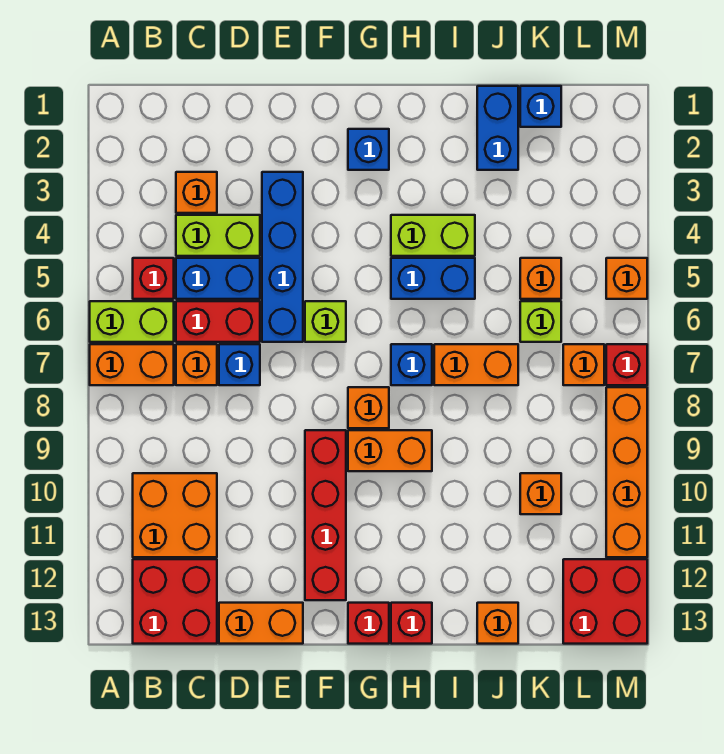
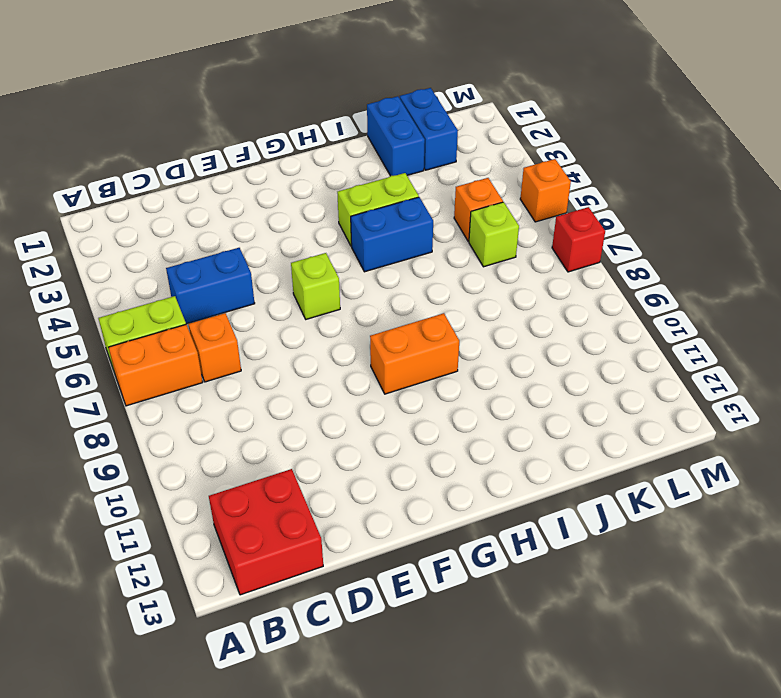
blue brick K1:K2 level 1 -> blue brick K1 level 1
none -> red brick B5 level 1
none -> orange brick B10:C11 level 1
none -> orange brick C3 level 1
none -> lime brick C4:D4 level 1

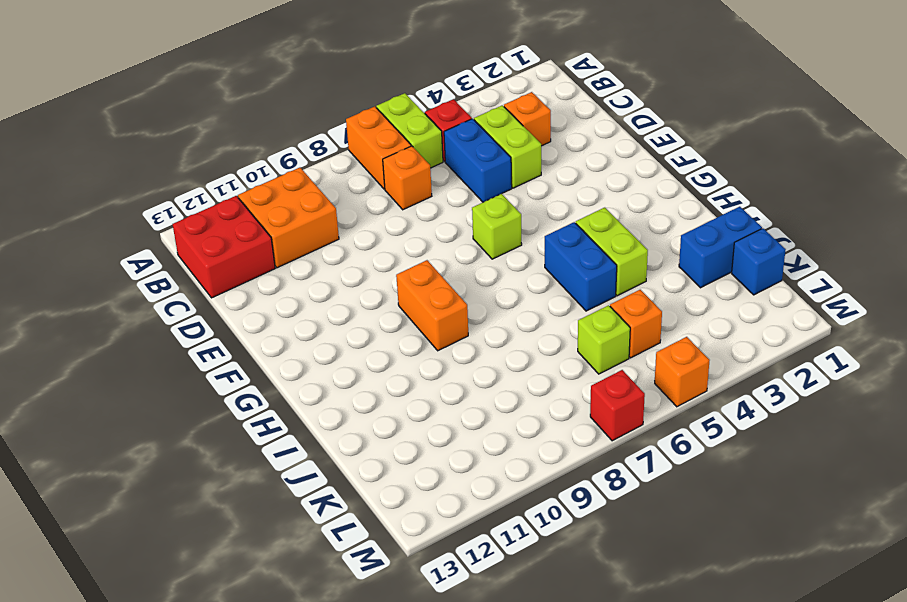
none -> red brick C6:D6 level 1
none -> blue brick D7 level 1
none -> orange brick D13:E13 level 1
none -> blue brick E3:E6 level 1

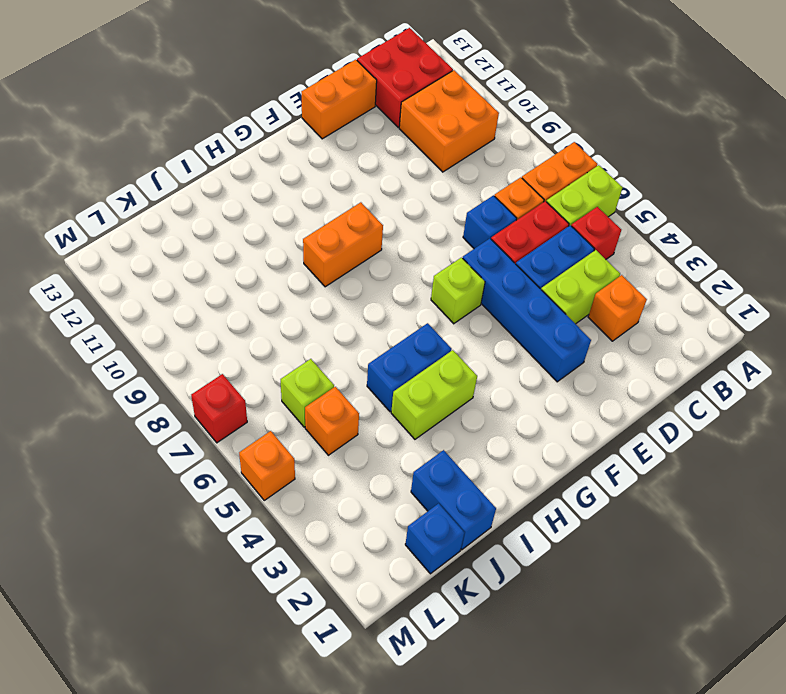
none -> red brick F9:F12 level 1
none -> blue brick G2 level 1
none -> orange brick G8 level 1
none -> red brick G13 level 1

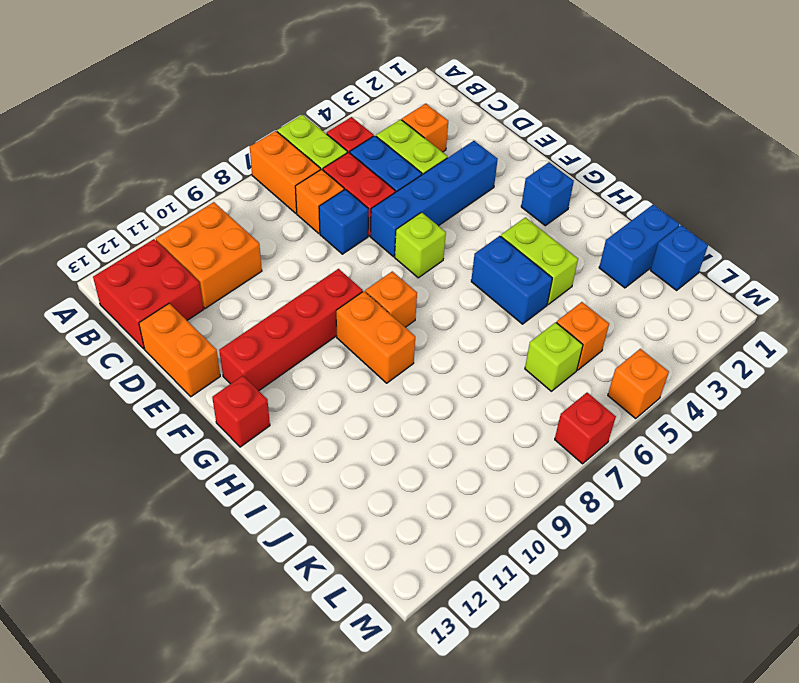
none -> blue brick H7 level 1
none -> red brick H13 level 1
none -> orange brick I7:J7 level 1
none -> orange brick J13 level 1

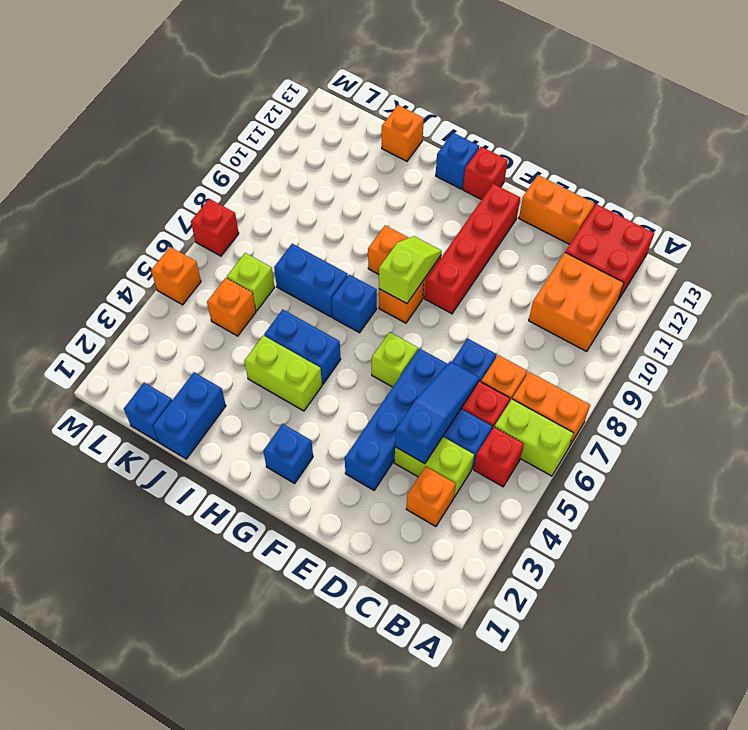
blue slope D4:D6 level 2 top 4 -> none
lime slope G8:G9 level 2 top 8 -> none
blue brick H13 level 1 -> red brick H13 level 1
blue brick I7:J7 level 1 -> orange brick I7:J7 level 1
none -> orange brick K10 level 1
none -> orange brick L7 level 1
none -> red brick L12:M13 level 1
none -> orange brick M8:M11 level 1

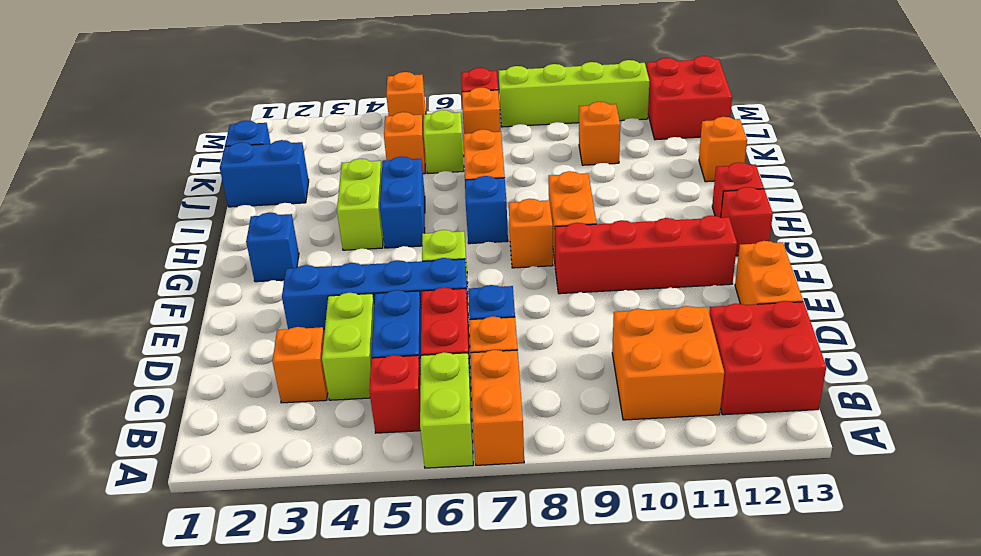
lime brick M8:M11 level 1 -> orange brick M8:M11 level 1

